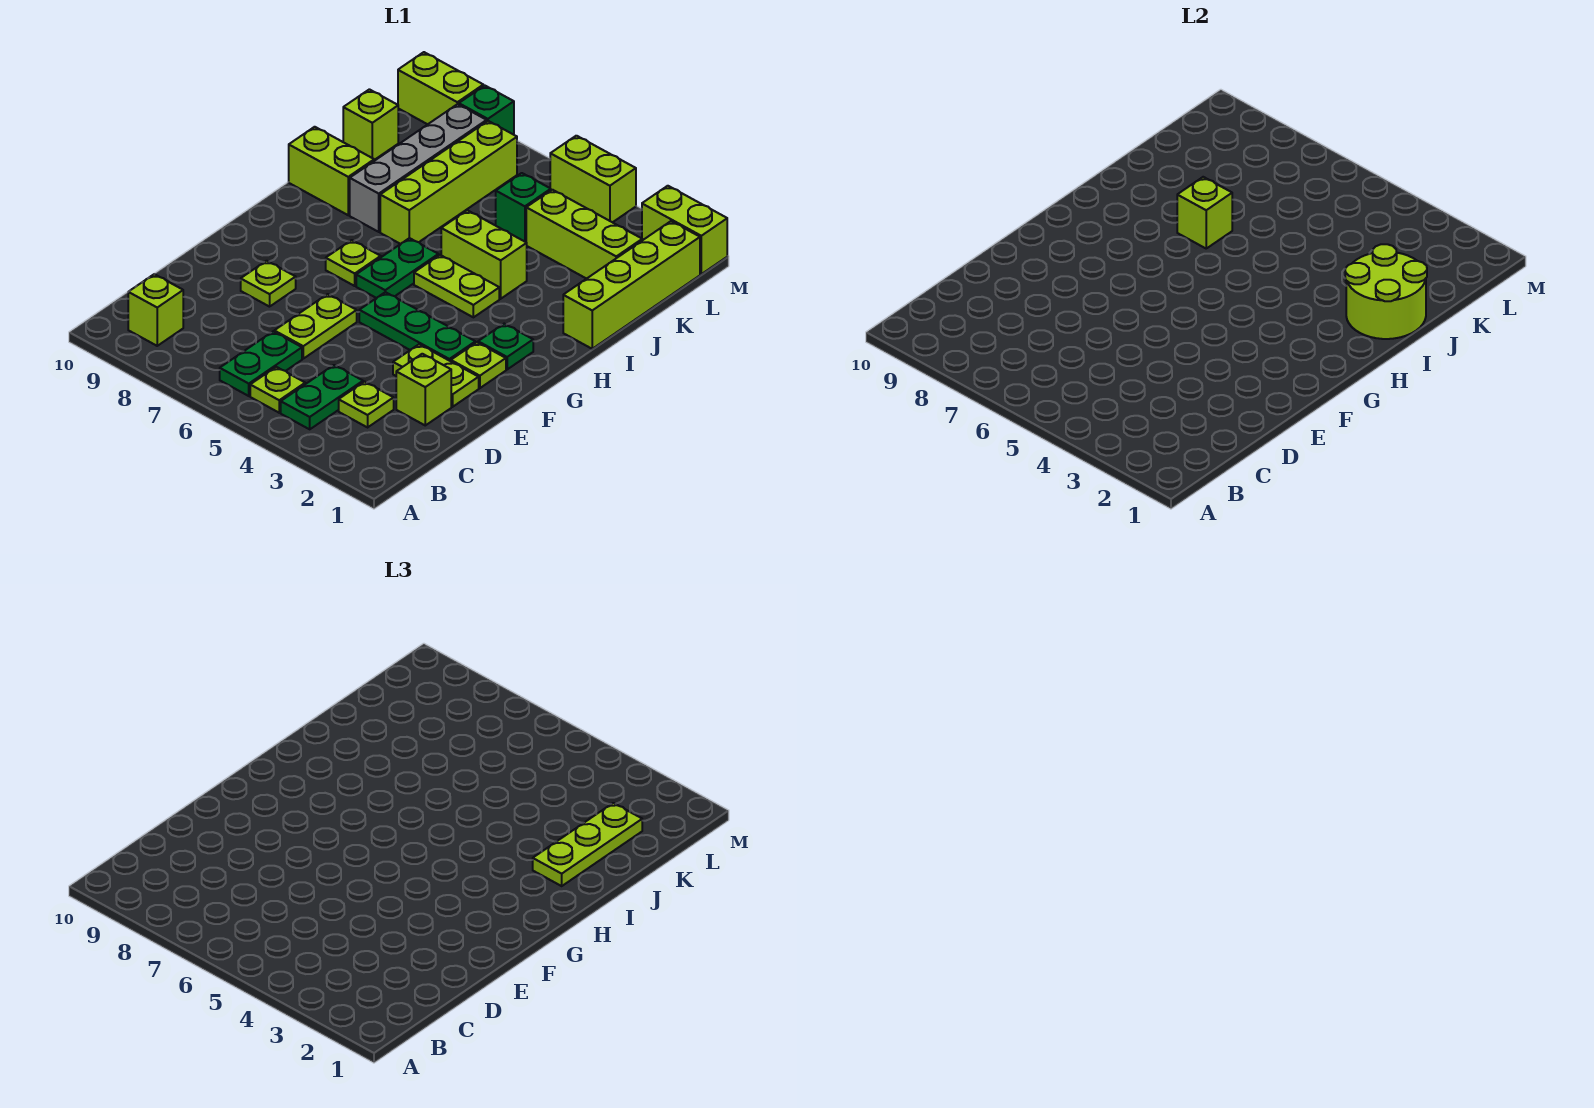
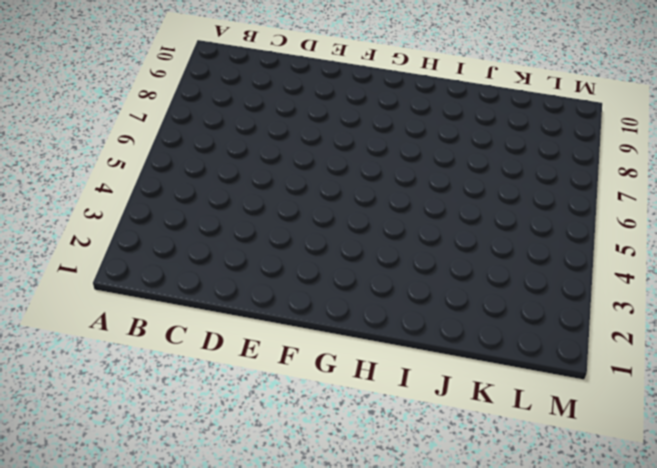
none -> green plate B4:C4 level 1
none -> lime plate B5 level 1
none -> green plate B6:C6 level 1
none -> lime brick B9 level 1

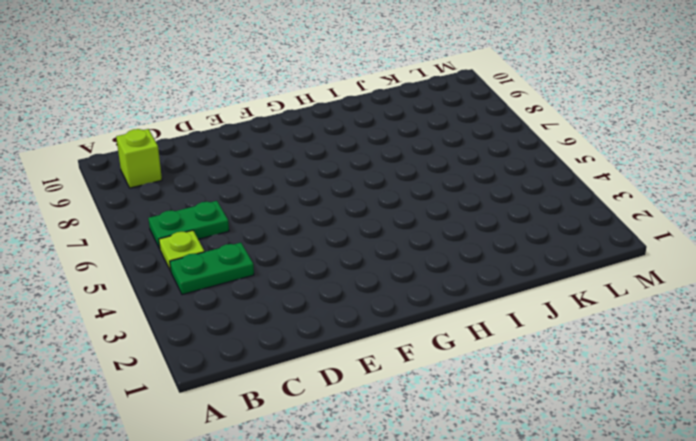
none -> lime plate C3 level 1
none -> lime brick D2 level 1
none -> lime plate D6:E6 level 1
none -> lime plate E2:E3 level 1

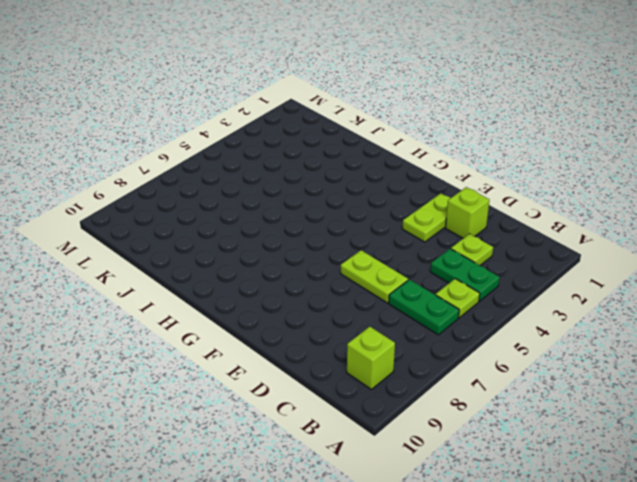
none -> lime plate E8 level 1
none -> lime plate F2 level 1
none -> green plate F3:F5 level 1
none -> green plate G2 level 1

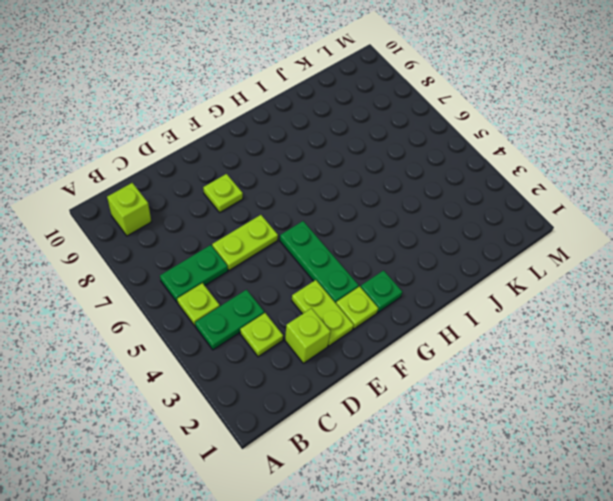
none -> green plate G6:H6 level 1
none -> lime plate G7 level 1
none -> lime plate H4:H5 level 1
none -> lime brick I1:L1 level 1

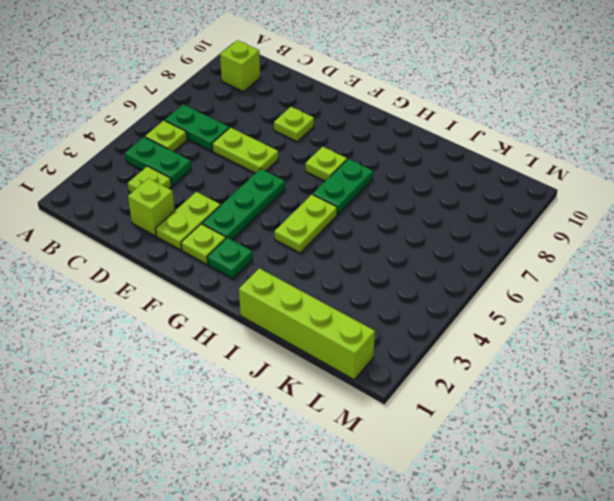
green plate H6:H7 level 1 -> green plate G6:H6 level 1
none -> lime brick I4:I5 level 1
none -> lime brick I7:L7 level 1
none -> grey brick I8:L8 level 1
none -> lime brick I9:I10 level 1

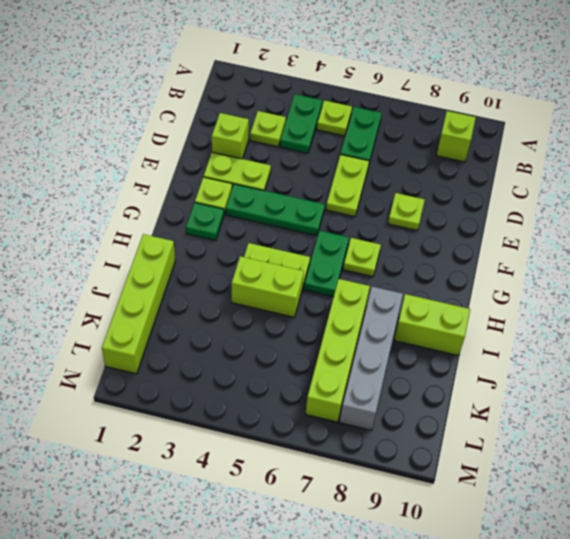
none -> lime brick K2:K4 level 1
none -> green brick K5 level 1
none -> lime brick K10 level 1
none -> lime brick M1:M2 level 1

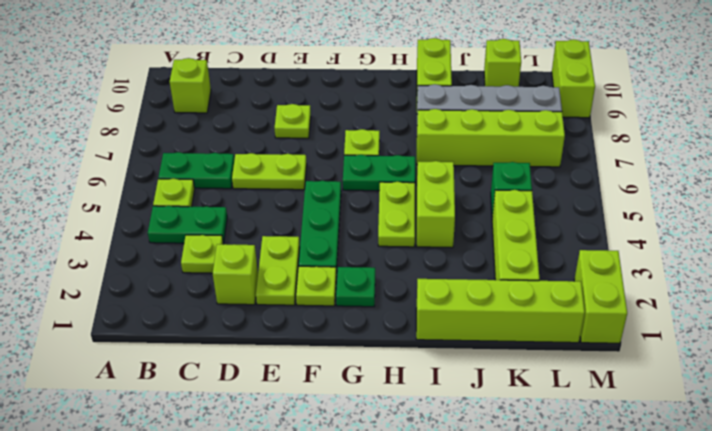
none -> lime brick M4:M5 level 1
none -> green brick M8 level 1
none -> lime round brick I1:J2 level 2
none -> lime brick I7 level 2

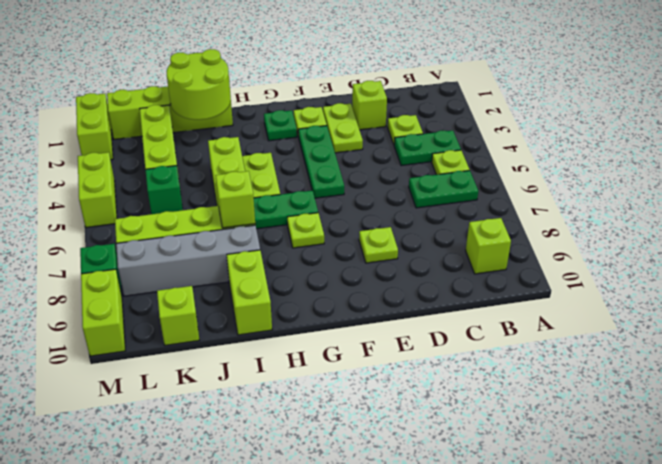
none -> lime plate D6:E6 level 1
none -> lime plate I2:K2 level 3

